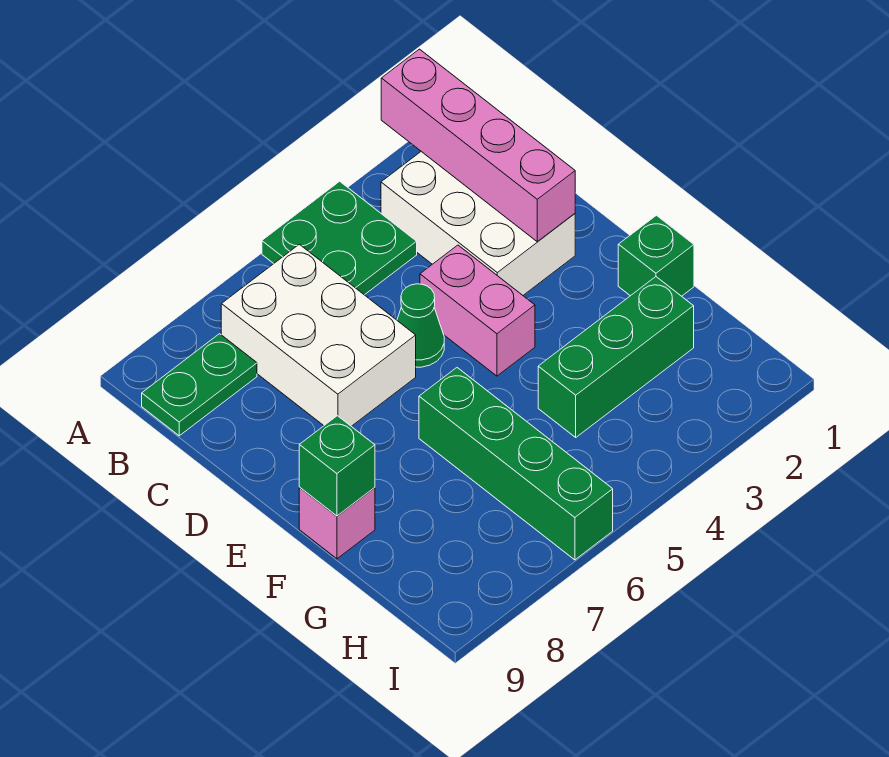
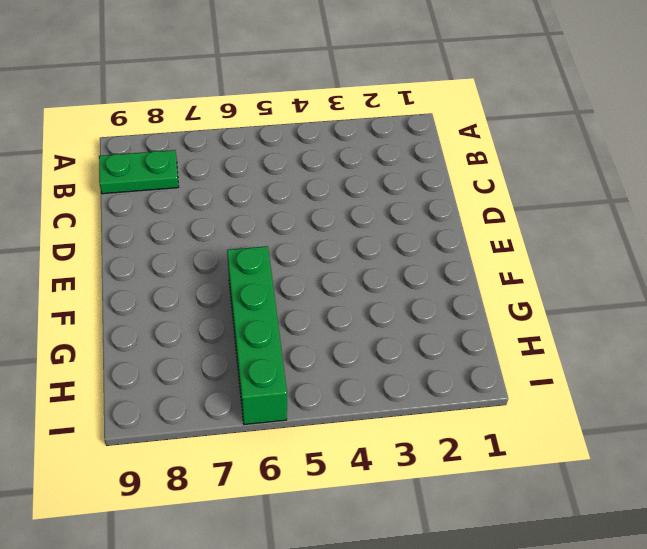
none -> green plate A4:B5 level 1
none -> white brick B2:D3 level 1
none -> white brick B6:D7 level 1

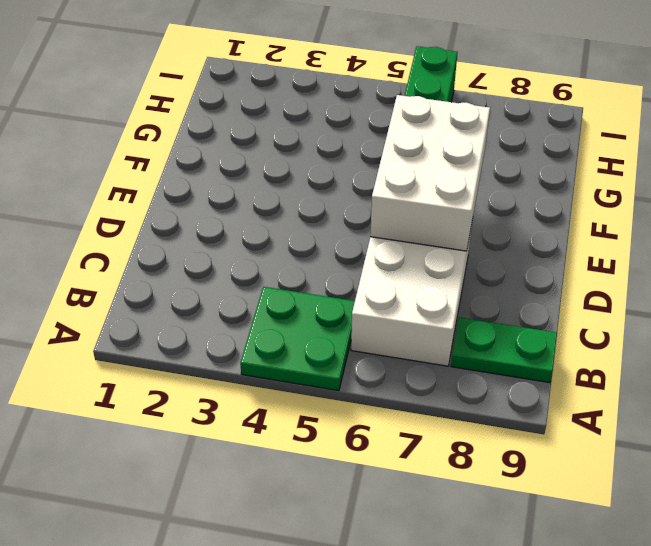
white brick D6:F7 level 2 -> white brick B2:D3 level 1
none -> pink brick D4:E4 level 1
none -> green cone D5 level 1
none -> green brick F1 level 1

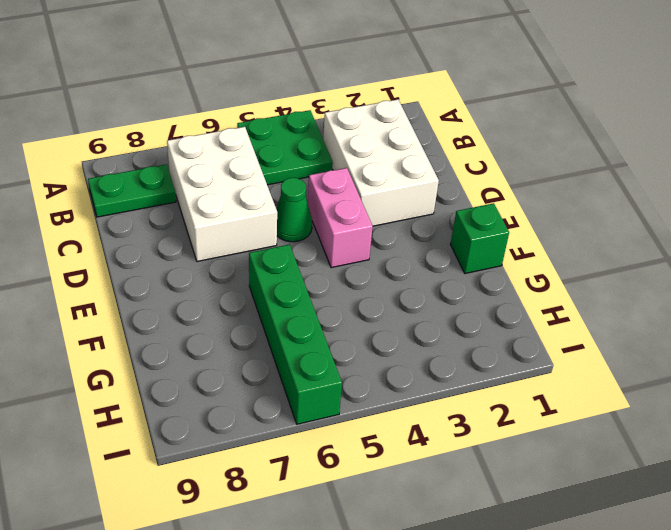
none -> pink brick F9 level 1
none -> green brick G2:G4 level 1
none -> pink brick A2:D2 level 2

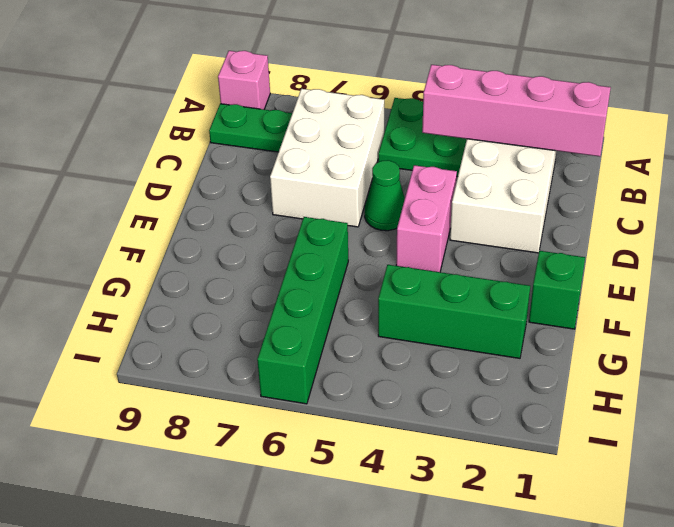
pink brick A9 level 1 -> pink brick F9 level 1
pink brick B1:B4 level 2 -> pink brick A2:D2 level 2
none -> green brick F9 level 2

